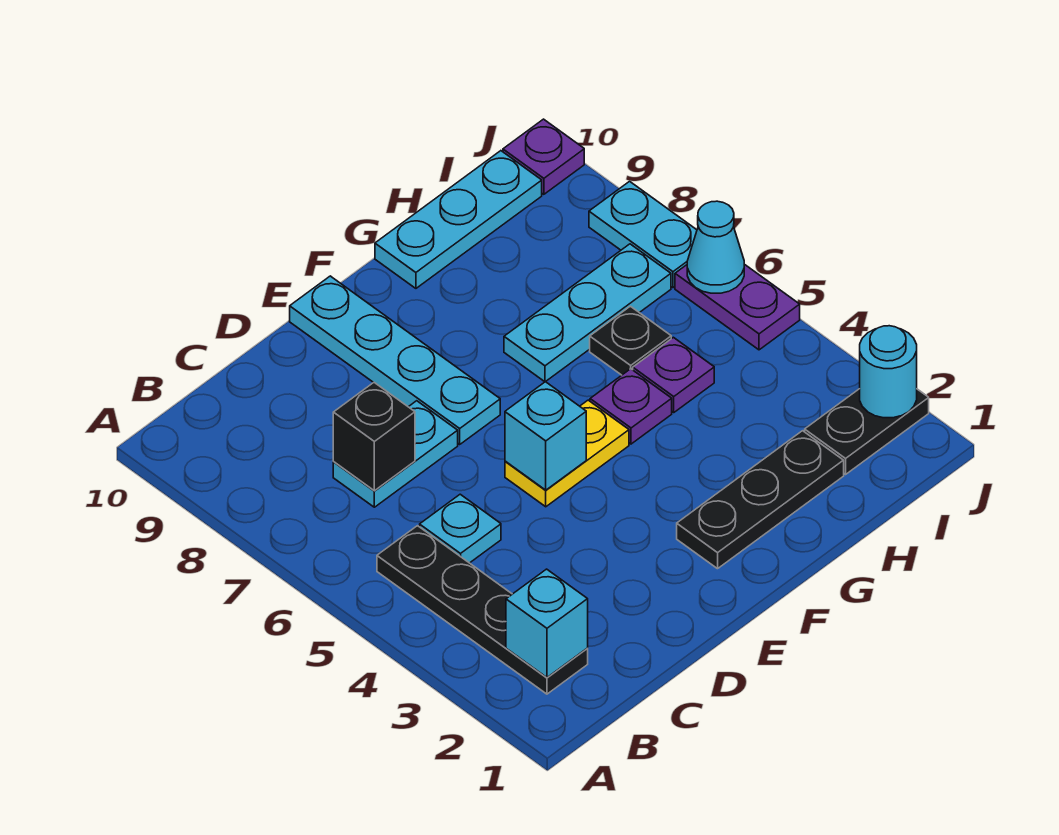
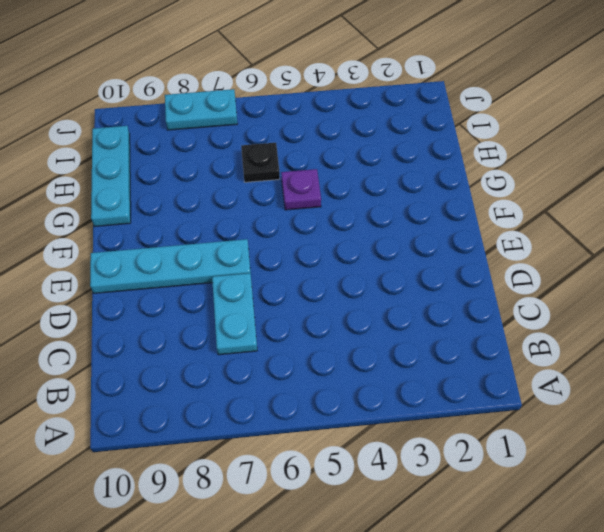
none -> black plate B2:B5 level 1
none -> cyan plate C5 level 1
none -> yellow plate E5:F5 level 1

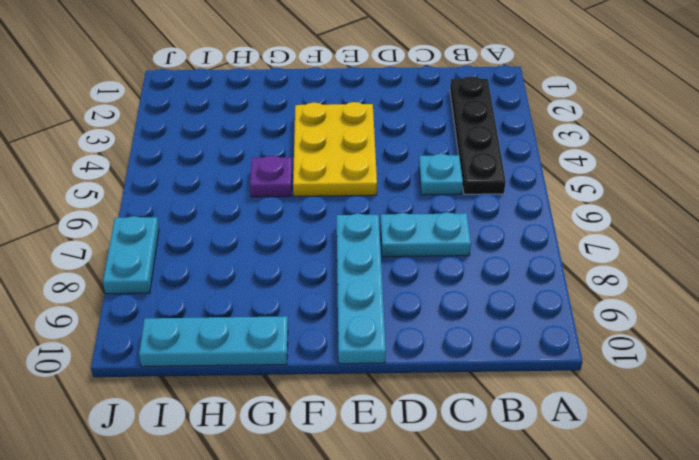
yellow plate E3:F5 level 1 -> yellow plate E5:F5 level 1
none -> black plate F2:H2 level 1
none -> cyan plate G7:I7 level 1
none -> purple plate H5 level 1

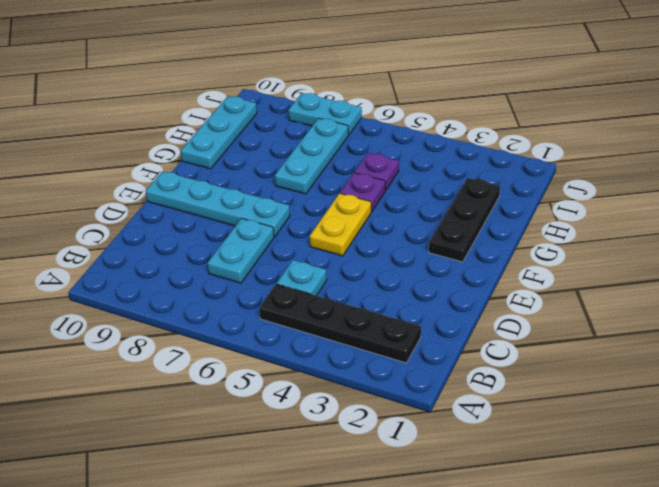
none -> black plate H6 level 1
none -> black plate I2:J2 level 1
none -> purple plate J5:J6 level 1

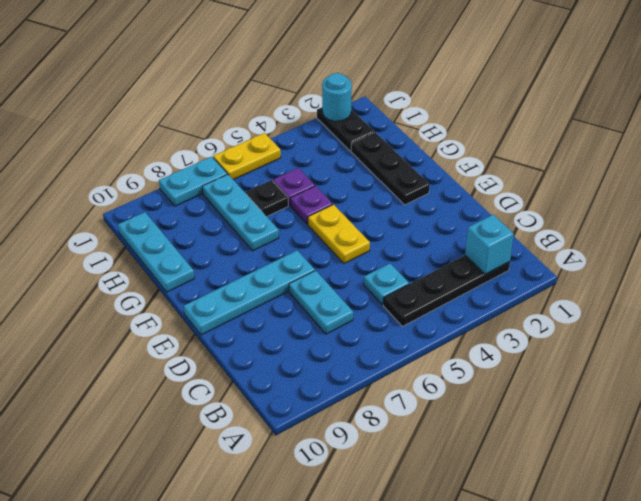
yellow plate J5:J6 level 1 -> purple plate J5:J6 level 1
none -> purple plate J10 level 1
none -> black brick C7 level 2
none -> cyan brick E5 level 2

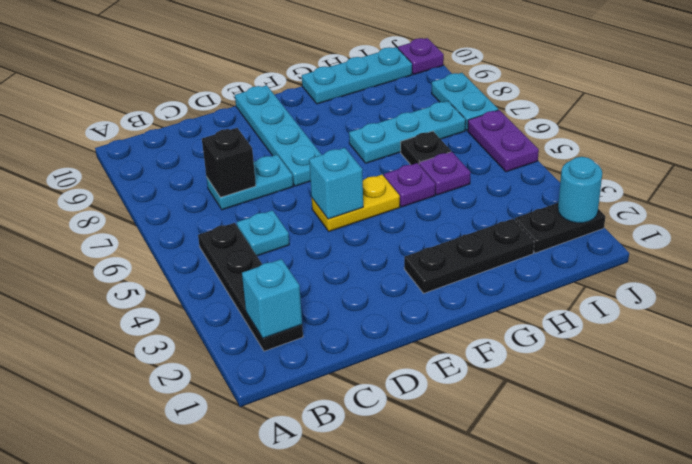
none -> cyan cone J6 level 2

